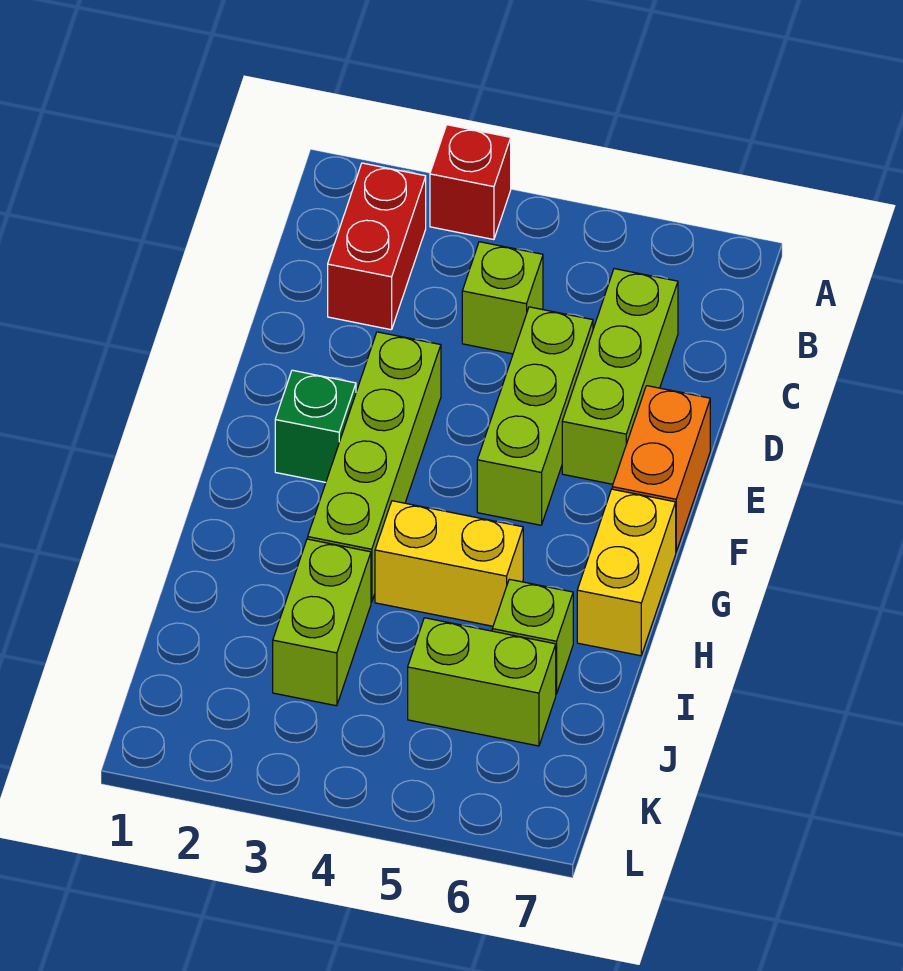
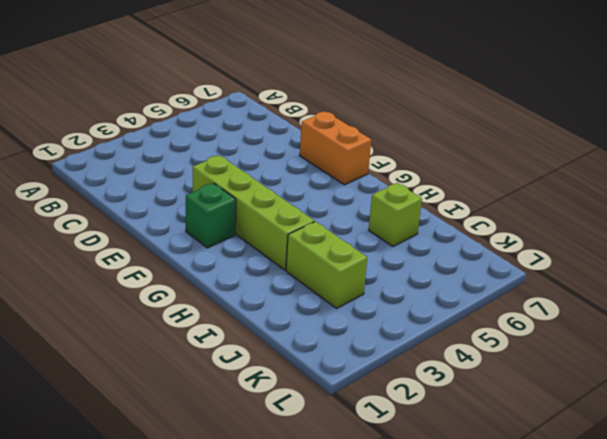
none -> red brick A3 level 1
none -> red brick B2:C2 level 1
none -> lime brick C4 level 1

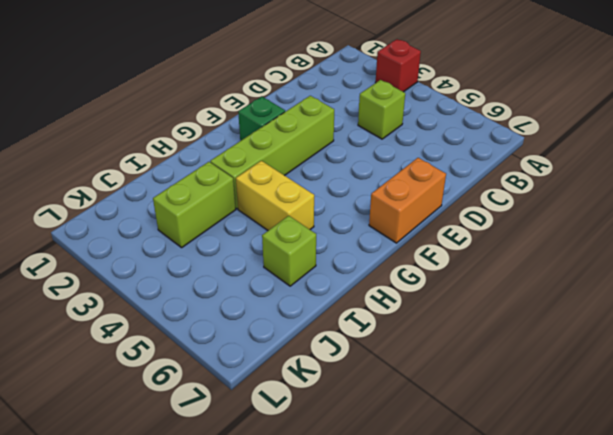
none -> red brick B2:C2 level 1
none -> lime brick C6:E6 level 1
none -> lime brick D5:F5 level 1

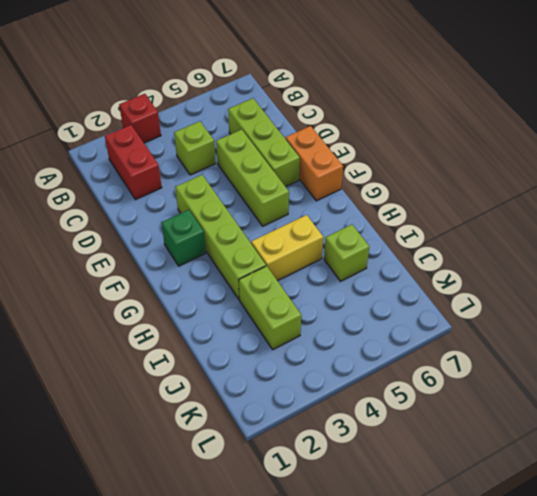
none -> yellow brick G7:H7 level 1
none -> lime brick J5:J6 level 1

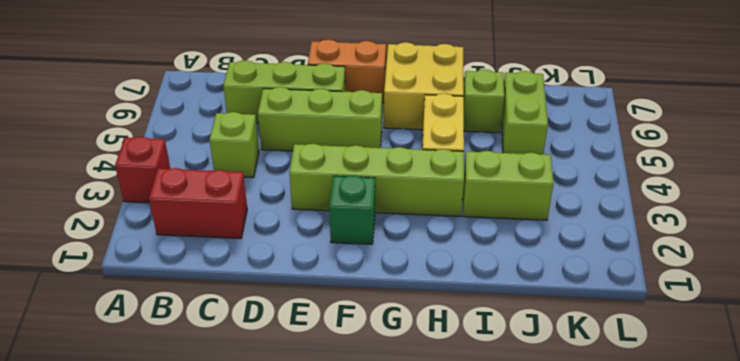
yellow brick G6:H7 level 1 -> yellow brick G7:H7 level 1

